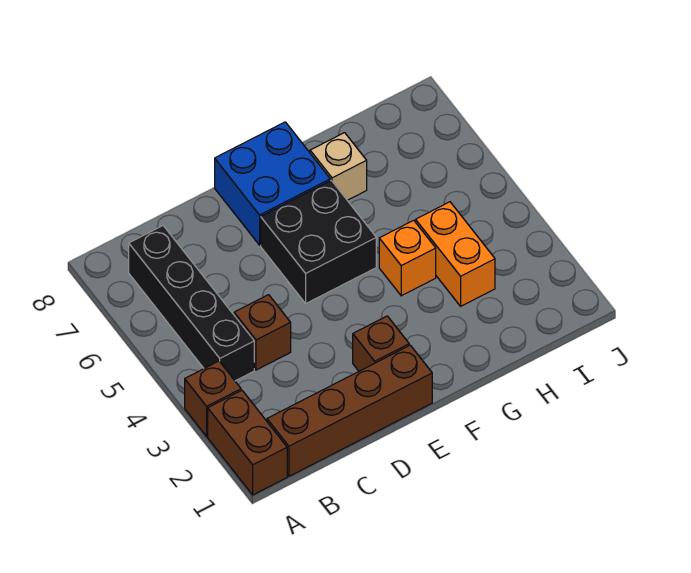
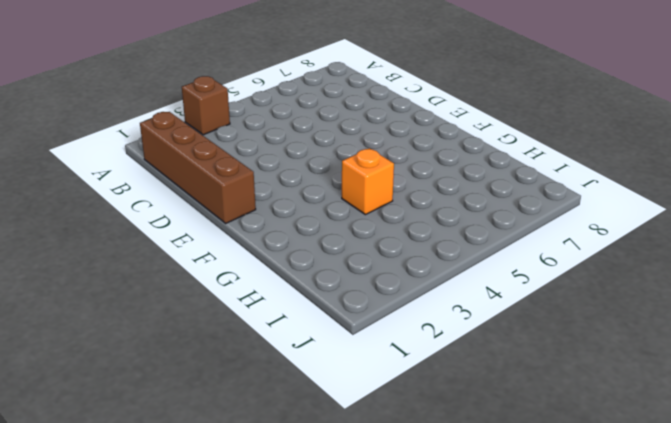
none -> brown brick A1:A2 level 1
none -> black brick B4:B7 level 1

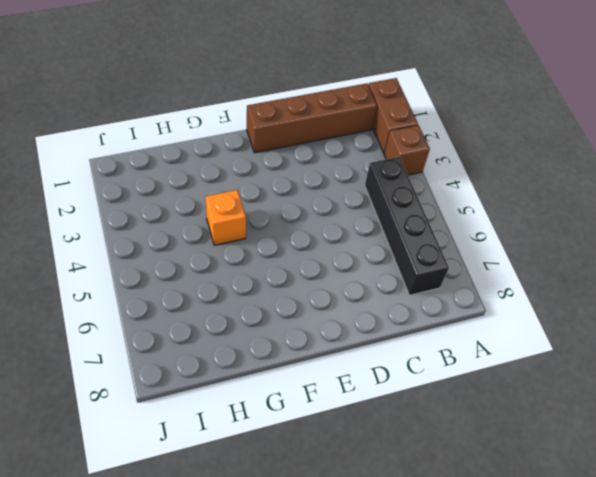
none -> brown brick C4 level 1
none -> brown brick E2 level 1

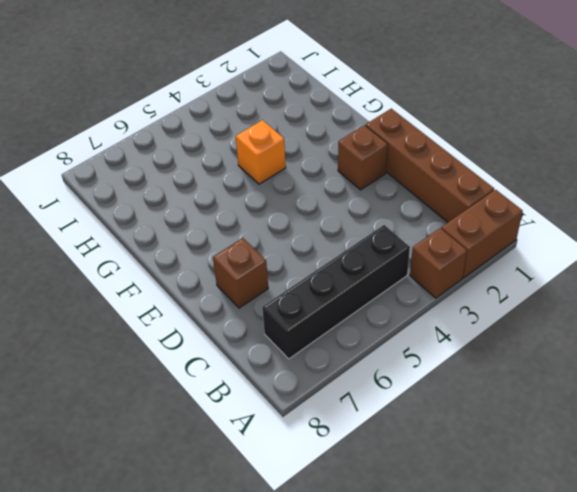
brown brick D7 level 1 -> brown brick C4 level 1
none -> black brick E5:F6 level 1
none -> blue brick E7:F8 level 1

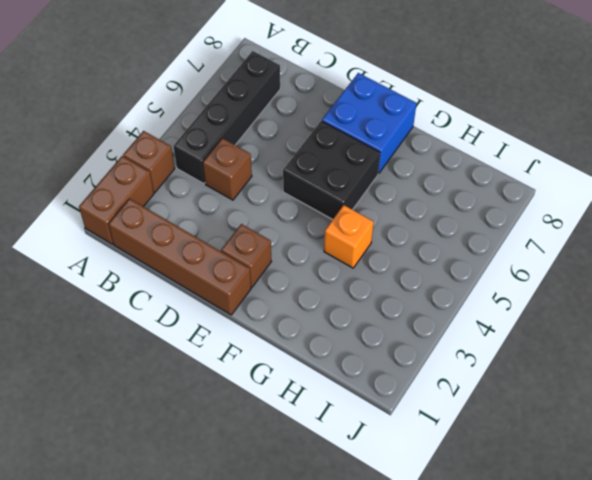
none -> tan brick G7 level 1
none -> orange brick H3:H4 level 1

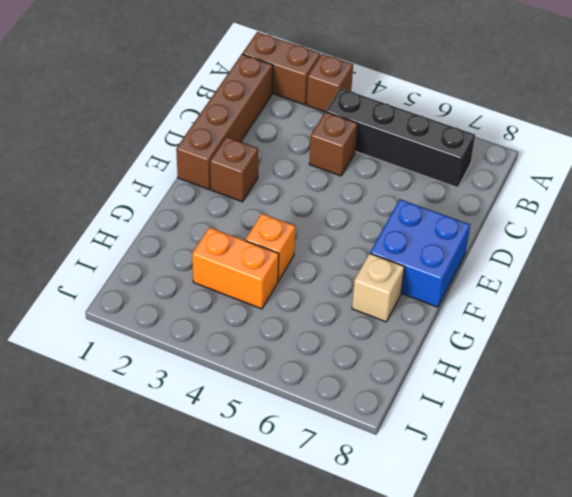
none -> black brick E5:F6 level 1

